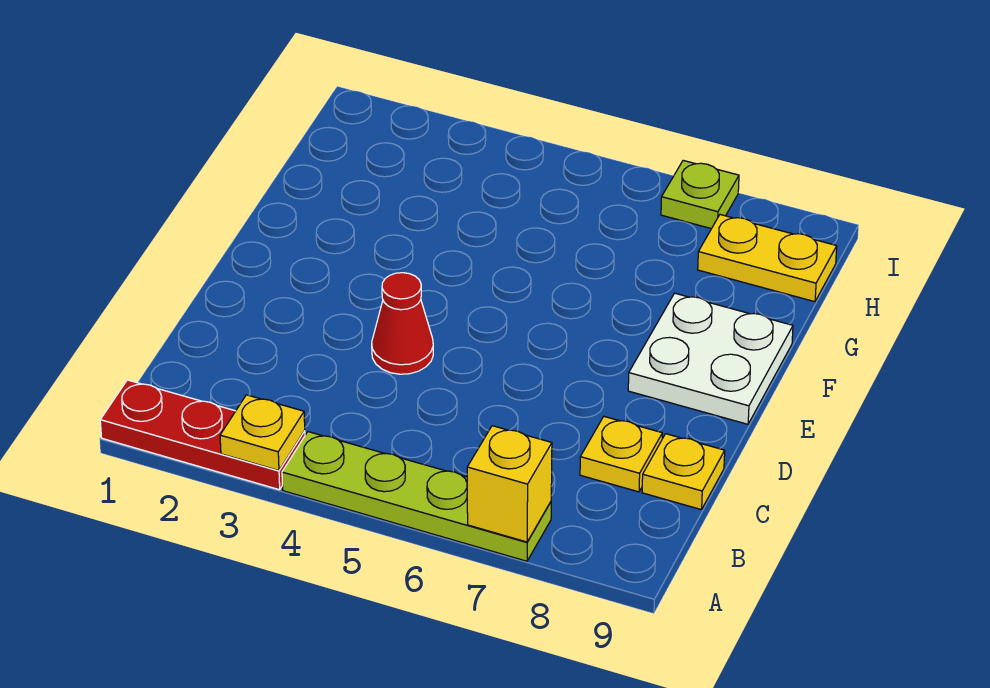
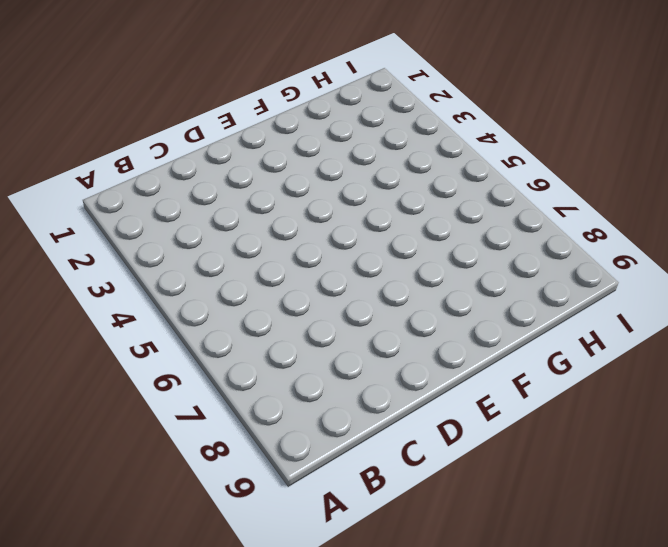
none -> red plate A1:A3 level 1
none -> lime plate A4:A7 level 1

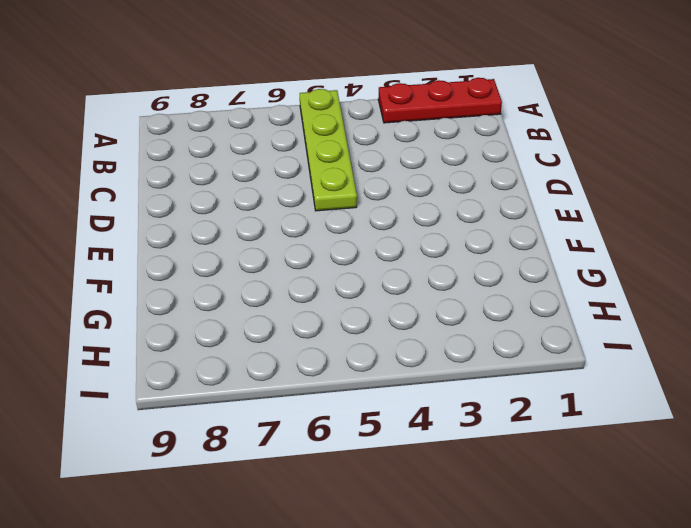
lime plate A5:D5 level 1 -> lime plate A4:A7 level 1
none -> yellow plate C8 level 1
none -> yellow plate C9 level 1

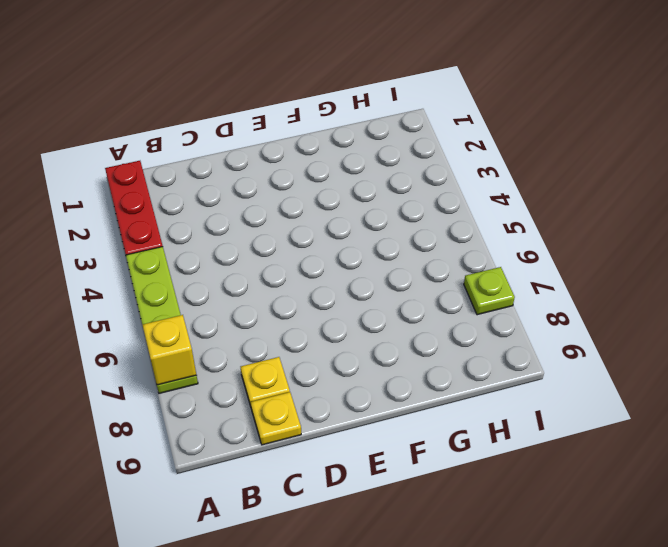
none -> red cone D4 level 1
none -> white plate E8:F9 level 1

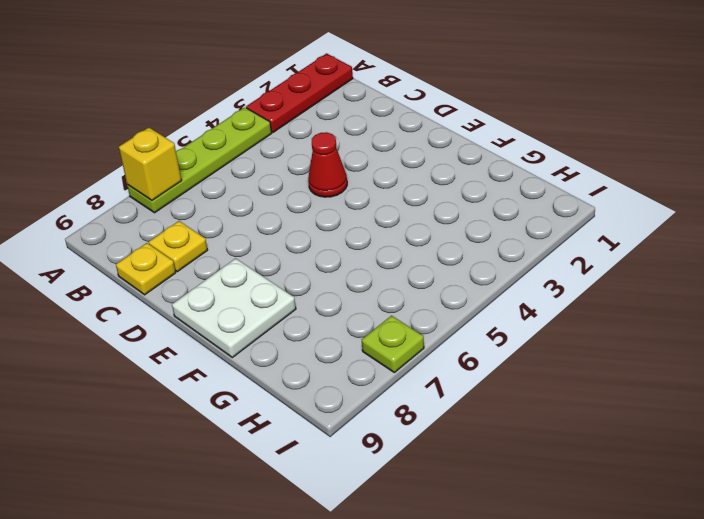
none -> yellow plate H8:H9 level 1
none -> yellow plate A3 level 2

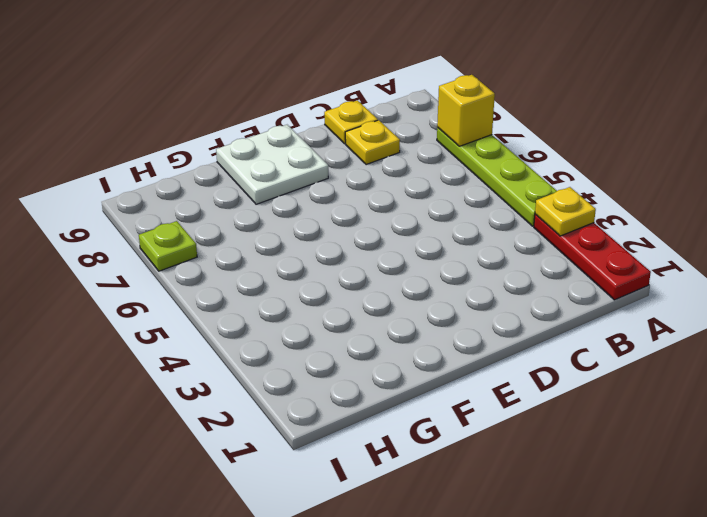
none -> red cone D4 level 1
none -> yellow plate H8:H9 level 1

